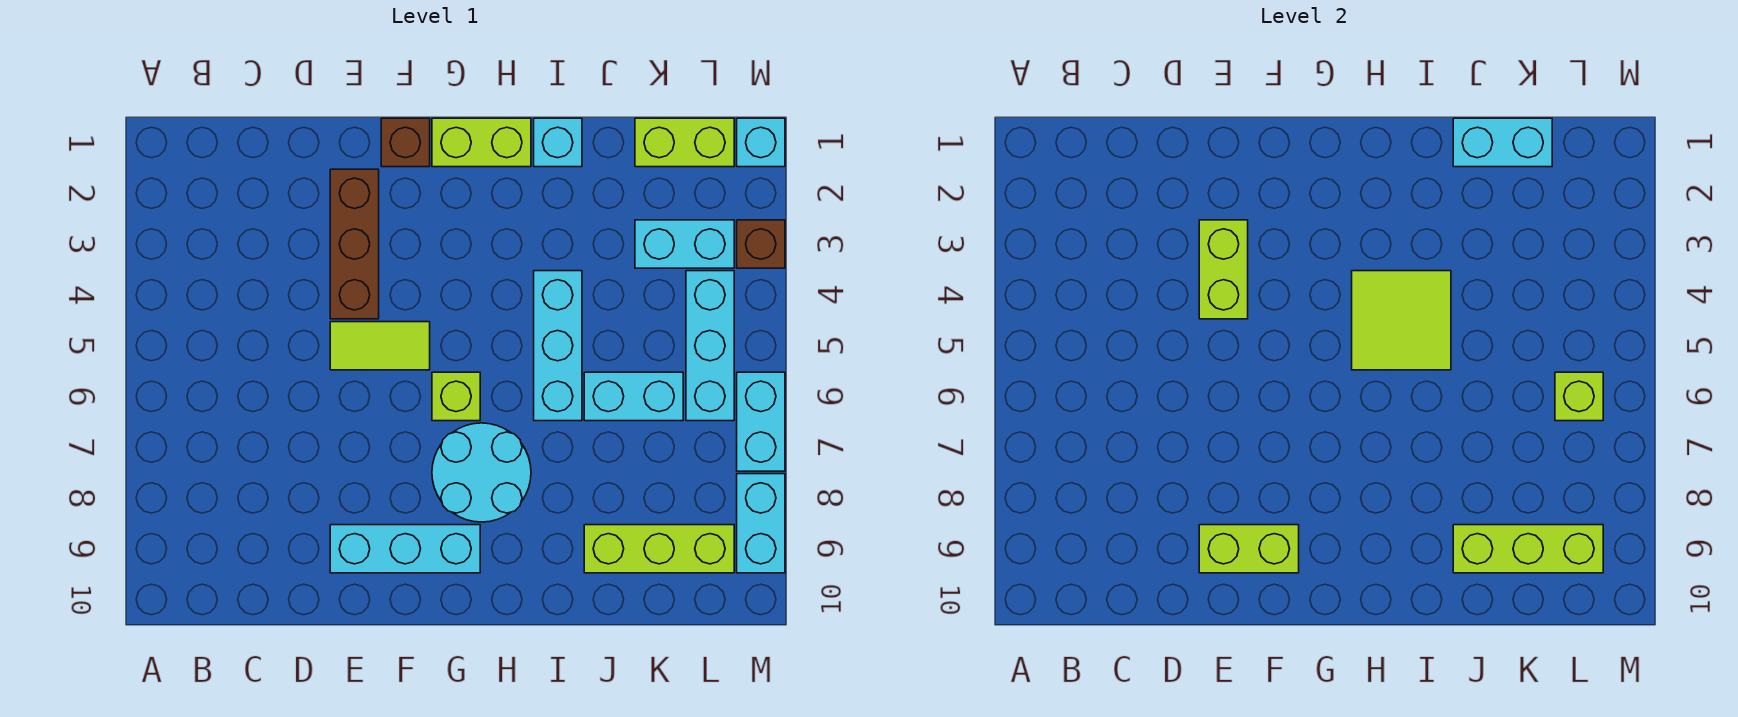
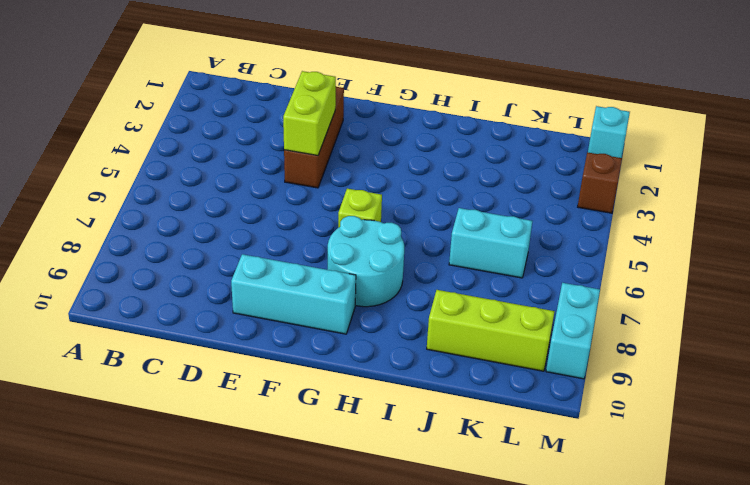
none -> lime tile E5:F5 level 1
none -> brown brick F1 level 1
none -> lime brick G1:H1 level 1

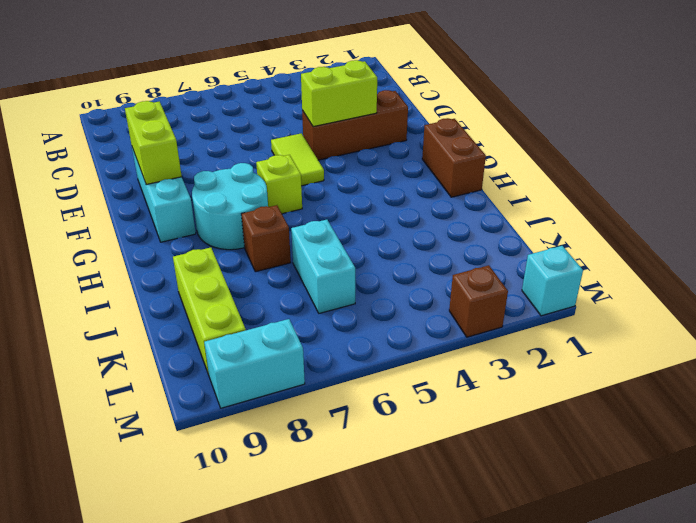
brown brick G1:H1 level 1 -> lime brick G1:H1 level 1
brown brick I7 level 1 -> brown brick F1 level 1
none -> cyan brick I1 level 1
none -> cyan brick I4:I6 level 1
none -> lime brick K1:L1 level 1

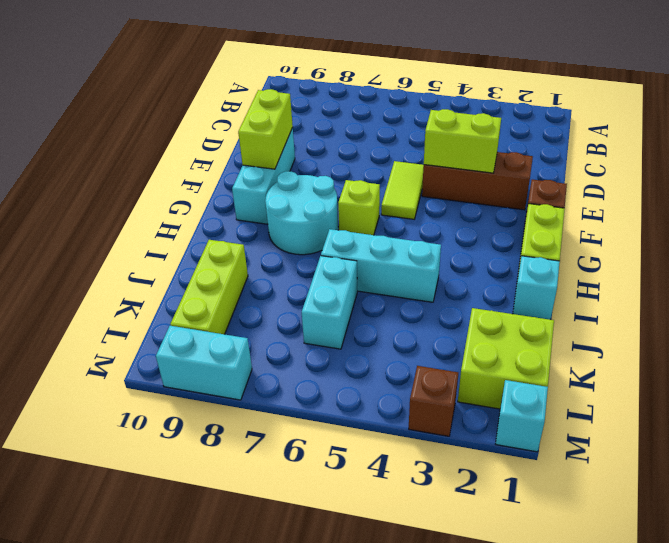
lime brick K1:L2 level 1 -> lime brick K1:L1 level 1
none -> cyan brick K3:L3 level 1
none -> cyan brick L4:L6 level 1
none -> cyan brick M6:M7 level 1

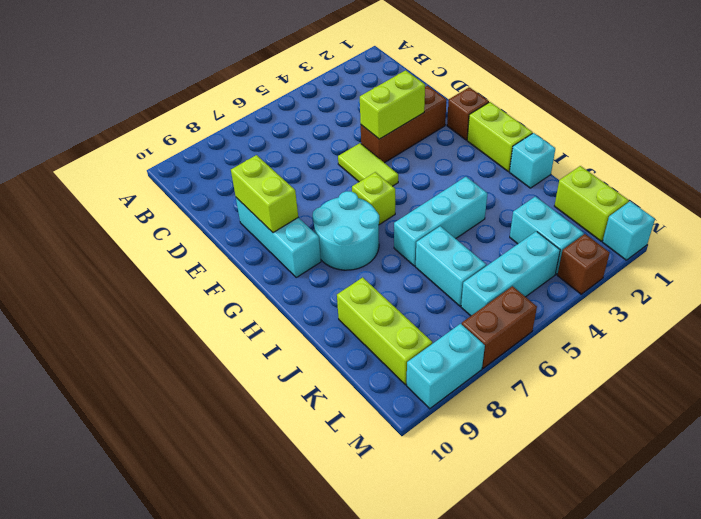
brown brick M6:M7 level 1 -> cyan brick M6:M7 level 1
none -> lime tile H4:I5 level 2
none -> cyan brick J1:K1 level 2
none -> lime brick J9:L9 level 2

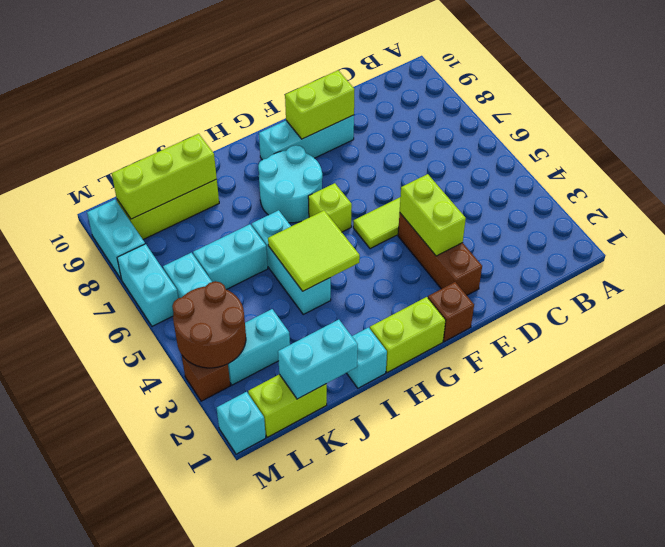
brown round brick L3:M4 level 2 -> none
none -> lime brick L6 level 2

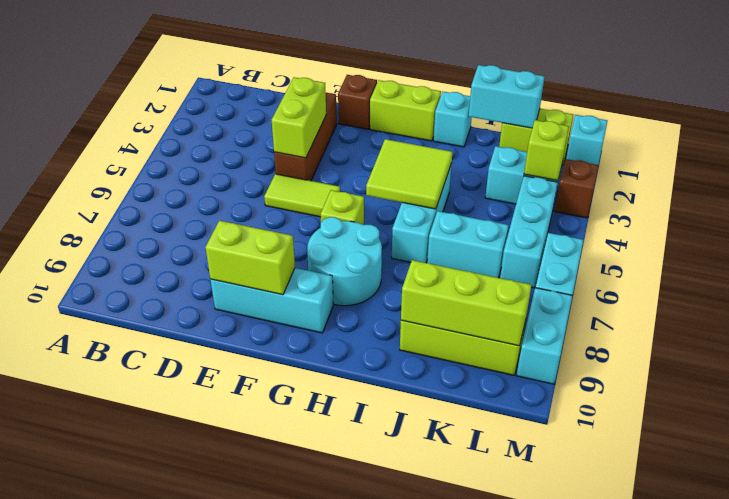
lime brick L3 level 2 -> lime brick L6 level 2

